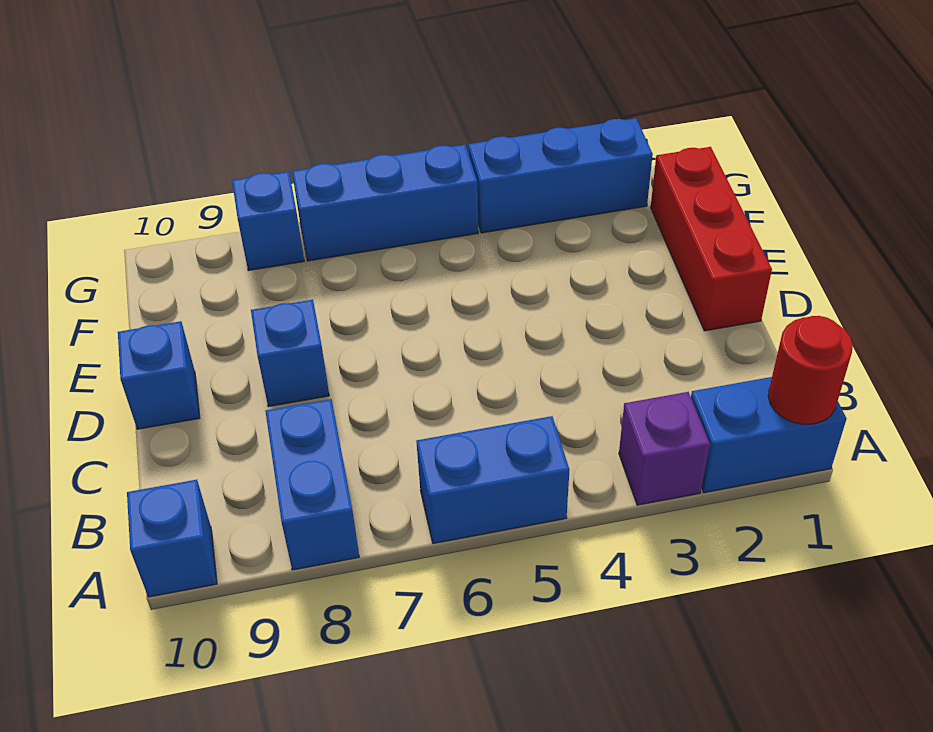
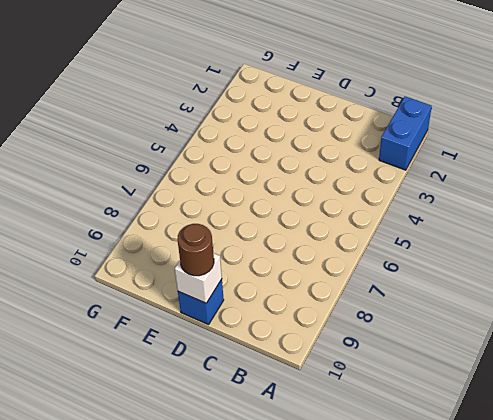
white brick D10 level 2 -> none
brown round brick D10 level 3 -> none
none -> purple brick A3 level 1
none -> blue brick A5:A6 level 1
none -> blue brick A8:B8 level 1

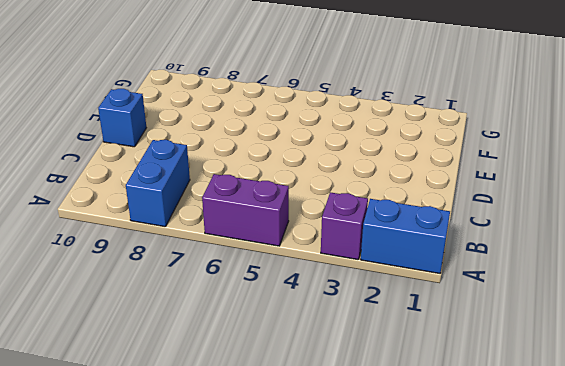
purple brick A5:A6 level 1 -> blue brick A5:A6 level 1
none -> blue brick A10 level 1
none -> red brick D1:F1 level 1
none -> blue brick D8 level 1

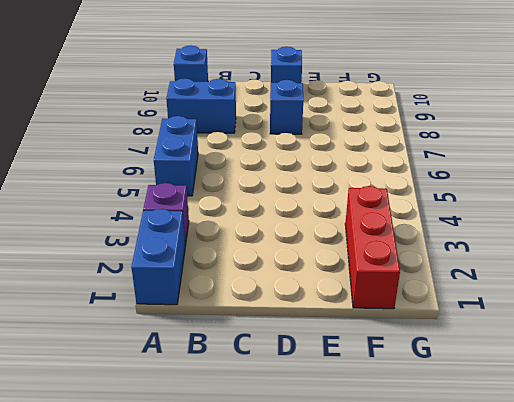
red brick F1:F3 level 1 -> red brick D1:F1 level 1
none -> blue brick G2:G4 level 1
none -> blue brick G5:G7 level 1
none -> blue brick G8 level 1

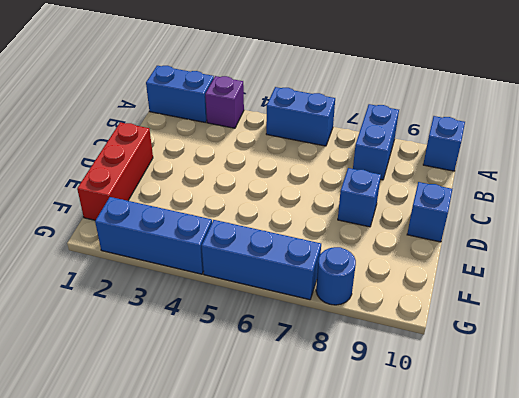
blue round brick G8 level 1 -> blue brick G8 level 1
none -> red round brick A1 level 2

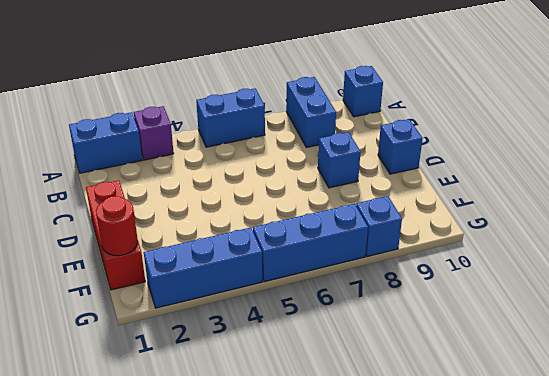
red round brick F1 level 2 -> red round brick A1 level 2

